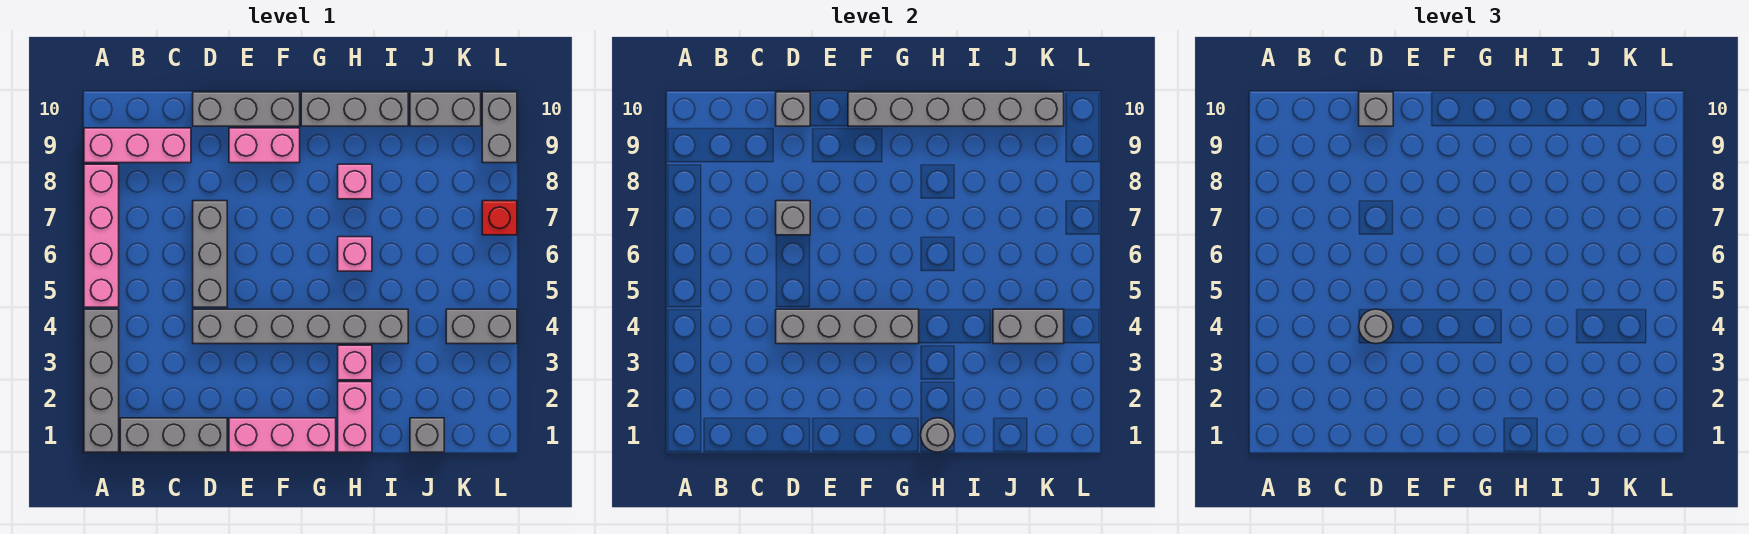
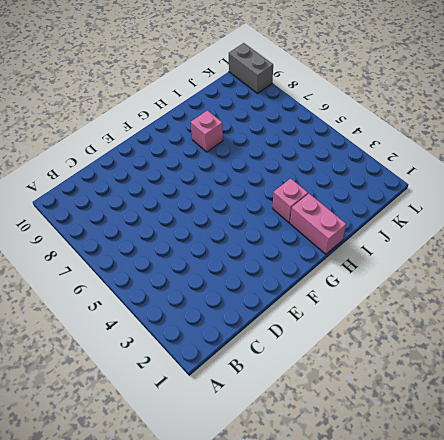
none -> grey brick A1:A4 level 1
none -> pink brick A5:A8 level 1
none -> pink brick A9:C9 level 1

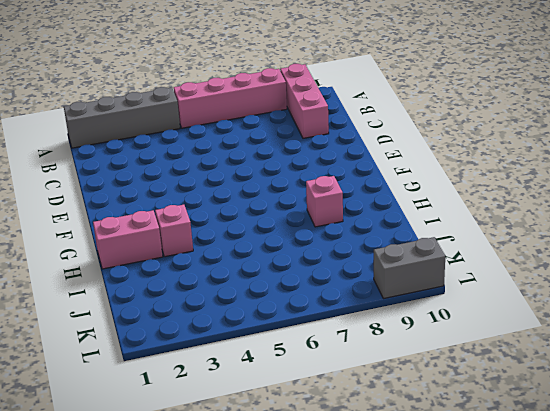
none -> grey brick B1:D1 level 1
none -> grey brick D4:I4 level 1
none -> grey brick D5:D7 level 1

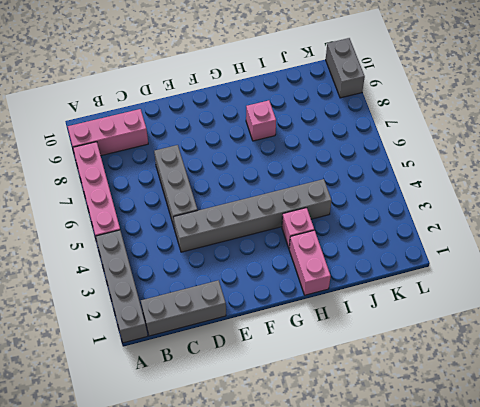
none -> grey brick D10:F10 level 1
none -> pink brick E1:G1 level 1
none -> pink brick E9:F9 level 1

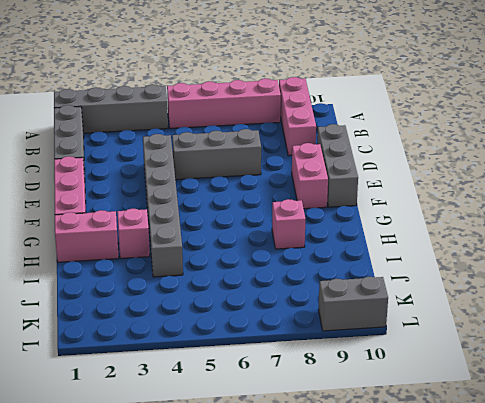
none -> grey brick G10:I10 level 1
none -> pink brick H6 level 1
none -> grey brick J1 level 1

